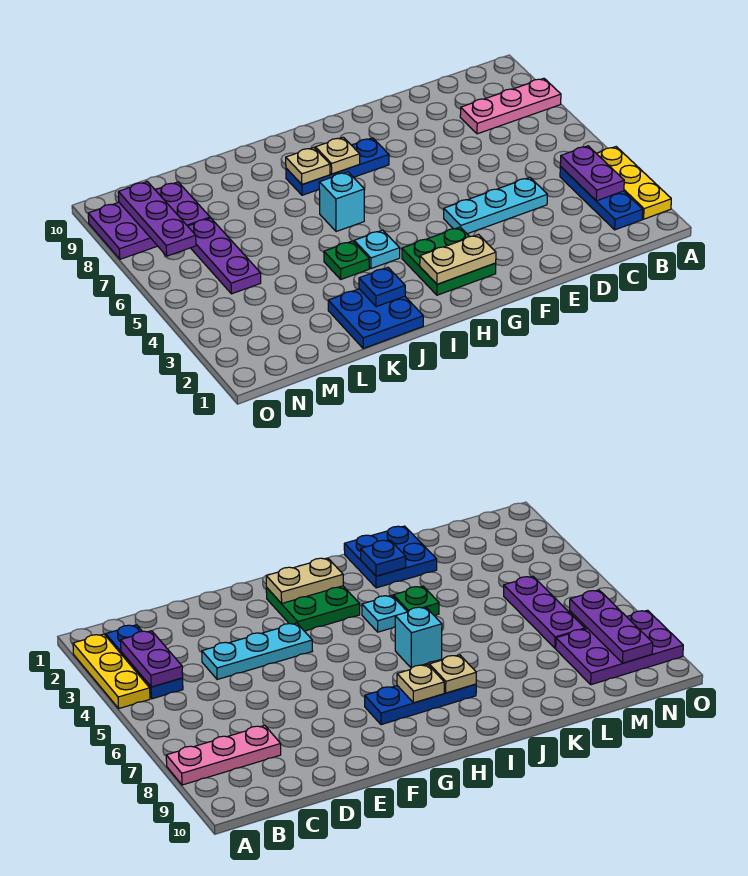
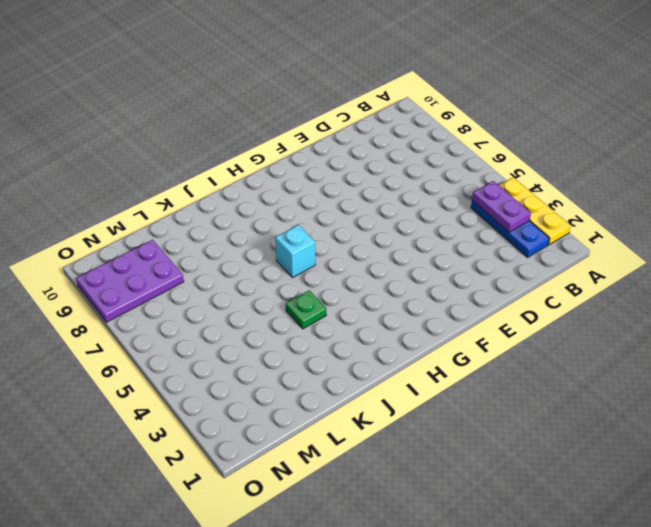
none -> pink plate A8:C8 level 1
none -> cyan plate D4:F4 level 1
none -> green plate G2:H3 level 1

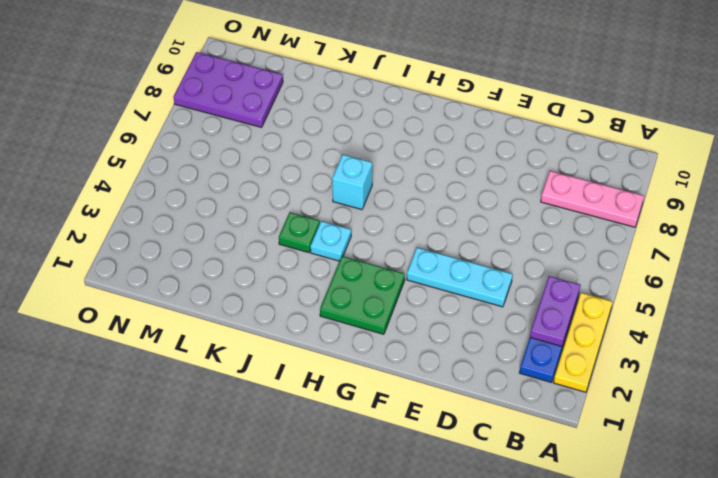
none -> blue plate G8:I8 level 1
none -> blue plate J1:K2 level 1
none -> purple plate M5:M7 level 1

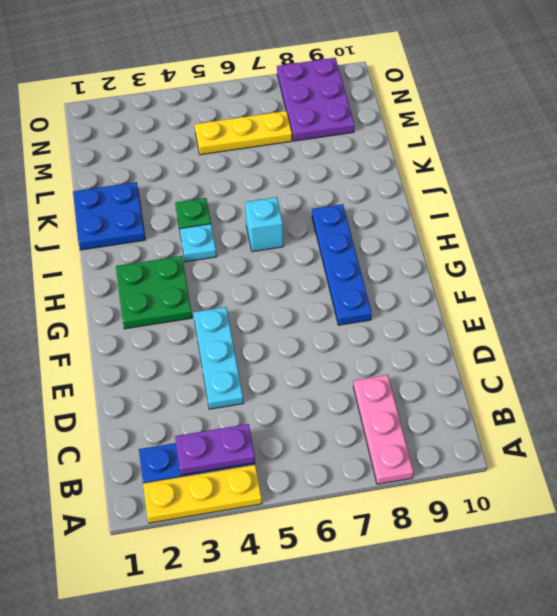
blue plate F8:I8 level 1 -> blue plate G8:I8 level 1
yellow plate M5:M7 level 1 -> purple plate M5:M7 level 1
none -> tan plate G2:H2 level 2
none -> tan plate H8 level 2
none -> tan plate I8 level 2

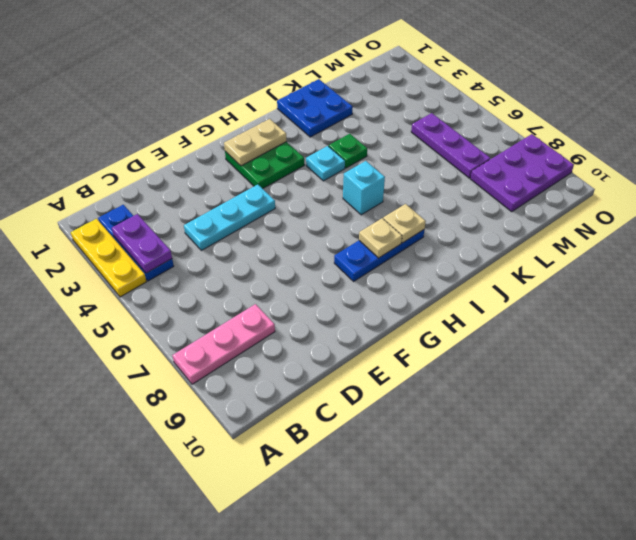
none -> blue plate J2 level 2
none -> purple plate N7:N9 level 2

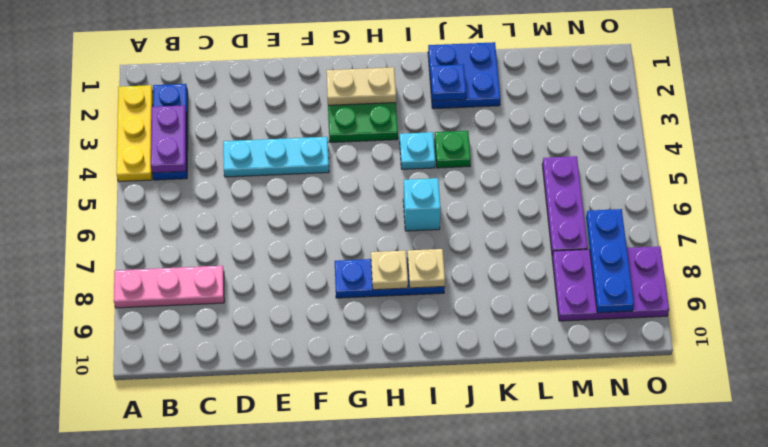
blue plate N7:N9 level 2 -> purple plate N7:N9 level 2

